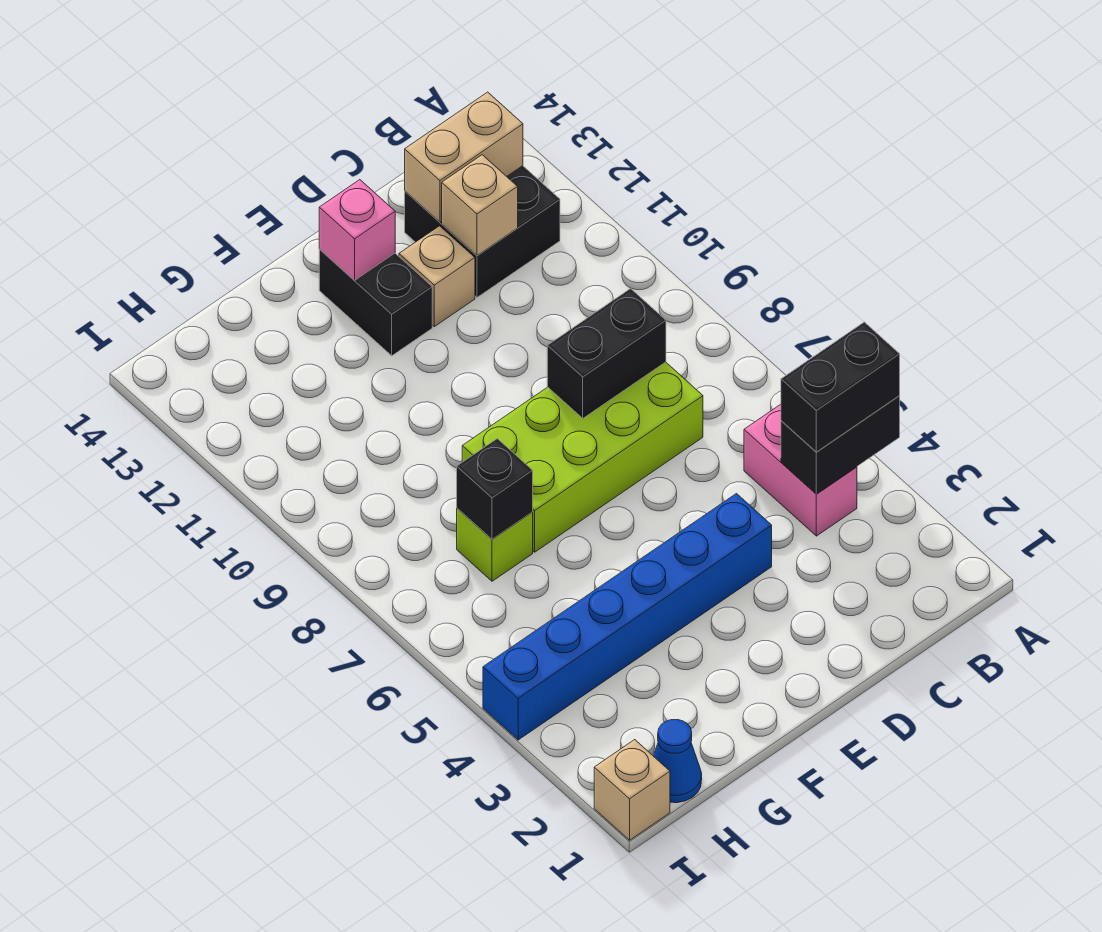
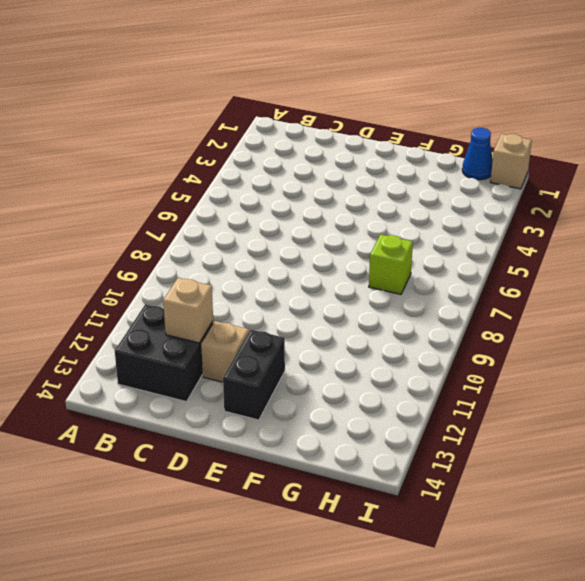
none -> pink brick B4:B5 level 1
none -> lime brick C7:F8 level 1
none -> blue brick D4:I4 level 1

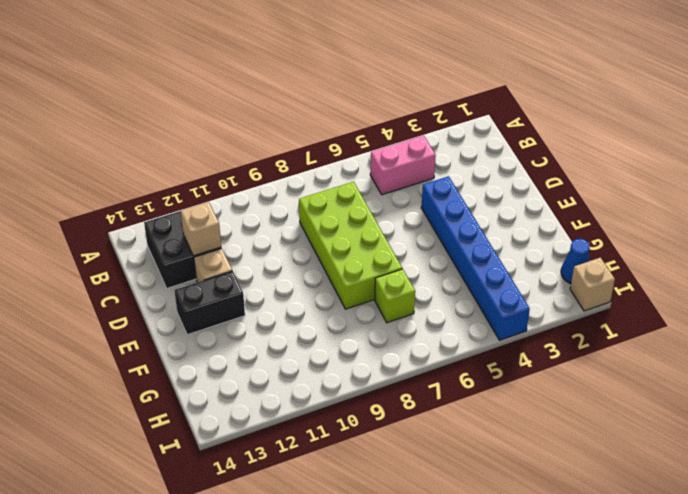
none -> black brick A4:B4 level 2
none -> tan brick B13:C13 level 2
none -> black brick C8:D8 level 2

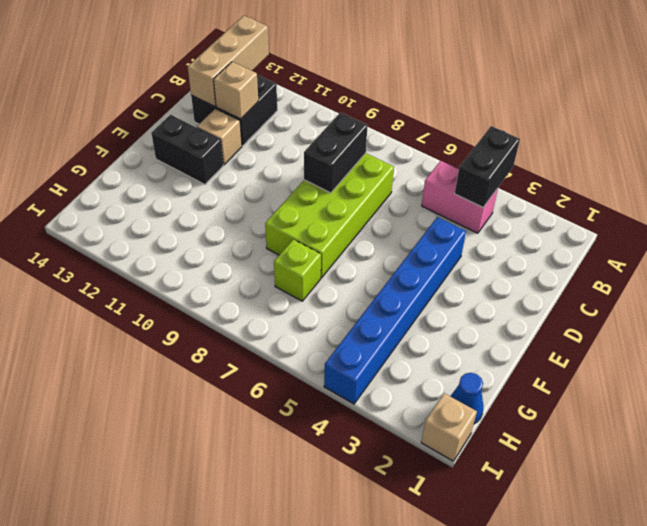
tan brick A13:C13 level 2 -> tan brick B13:C13 level 2
none -> pink brick E13 level 2
none -> black brick G7 level 2
none -> black brick A4:B4 level 3

